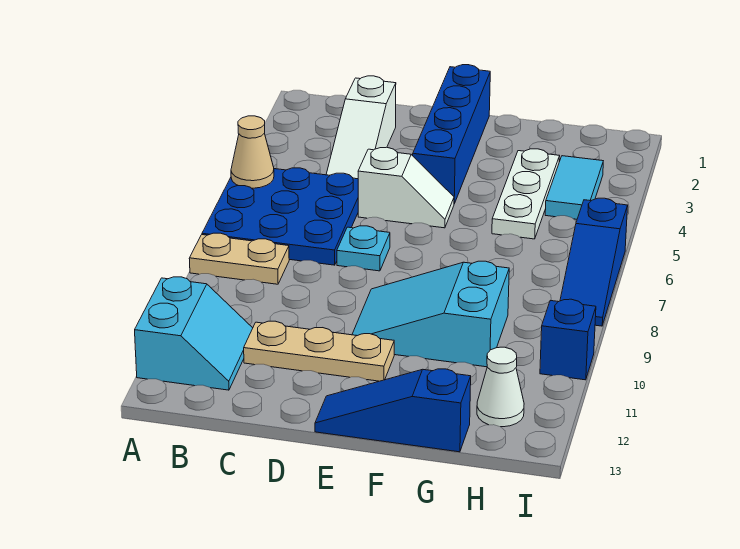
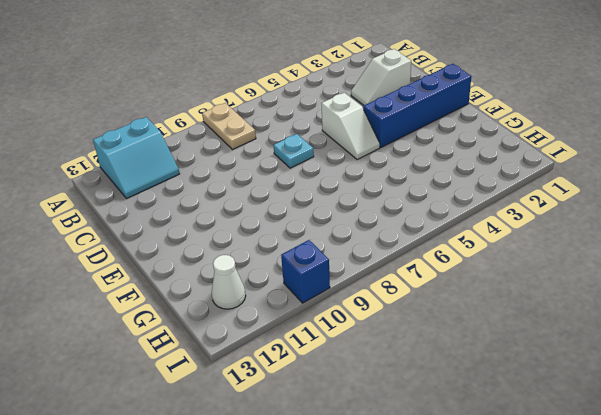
white slope C2:C3 level 1 top 2 -> white slope C2:C4 level 1 top 2
none -> blue plate A5:C7 level 1
none -> tan plate C11:E11 level 1
none -> cyan slope E9:G10 level 1 top G

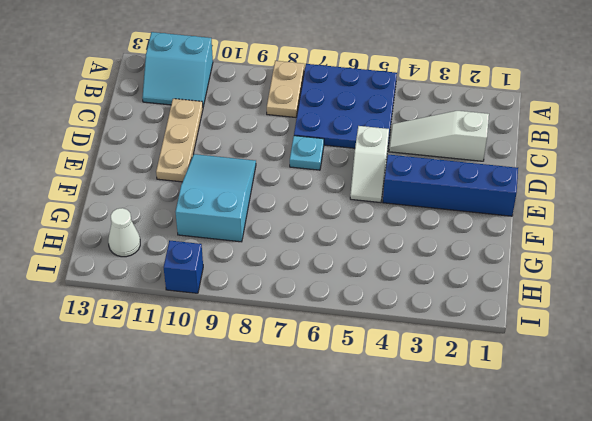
none -> blue slope E13:G13 level 1 top G
none -> white plate G3:G5 level 1
none -> cyan tile H3:H4 level 1

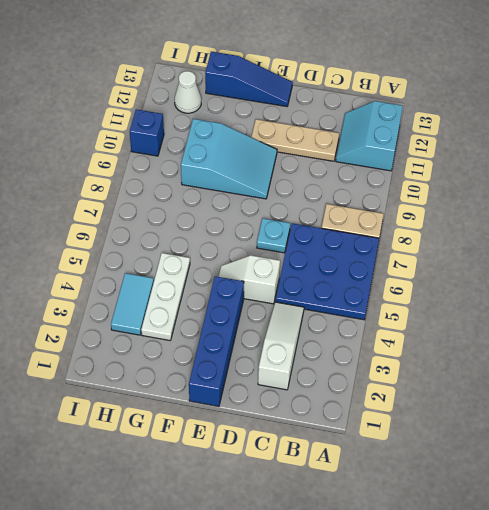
none -> blue slope I6:I8 level 1 top 6
none -> tan cone A5 level 2

